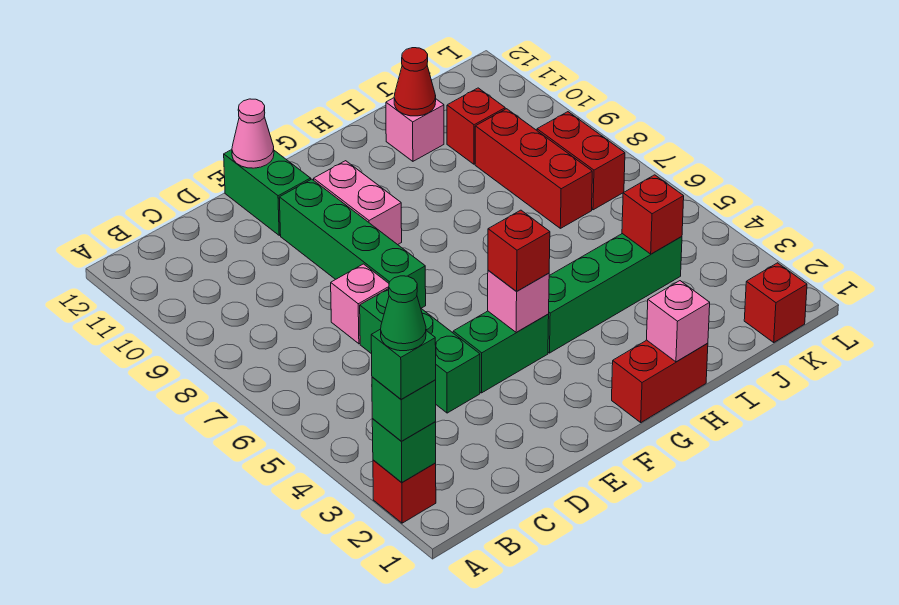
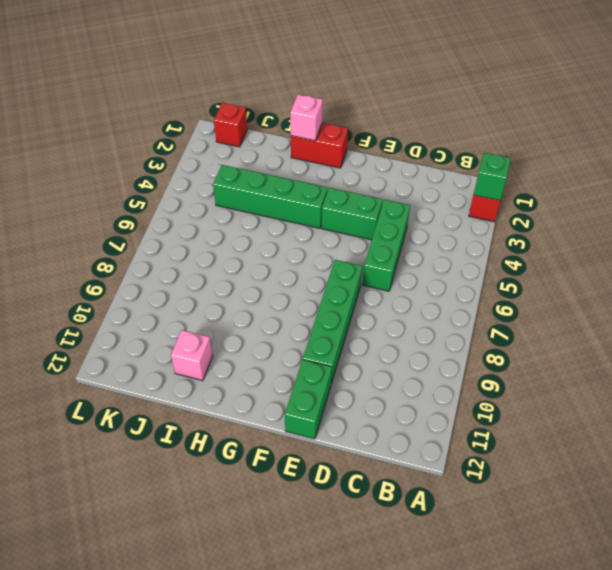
none -> pink brick D7 level 1
none -> pink brick F9:F10 level 1
none -> red brick J7:J9 level 1

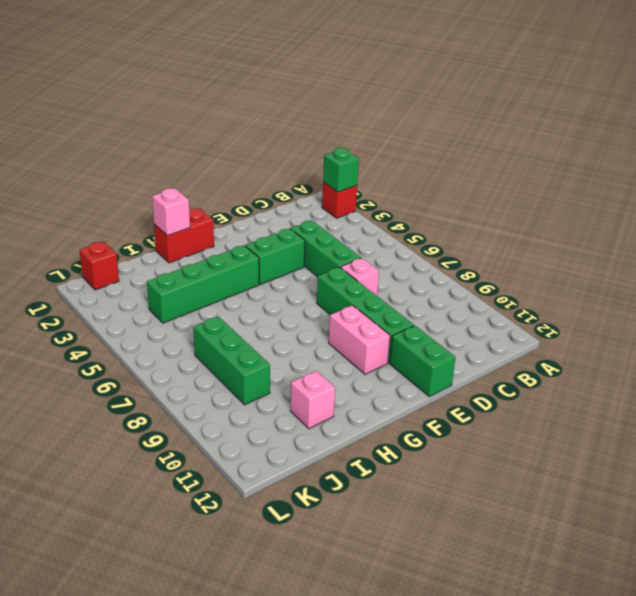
green brick J7:J9 level 1 -> red brick J7:J9 level 1
none -> red brick J10 level 1
none -> red brick K7:K8 level 1
none -> pink cone E12 level 2

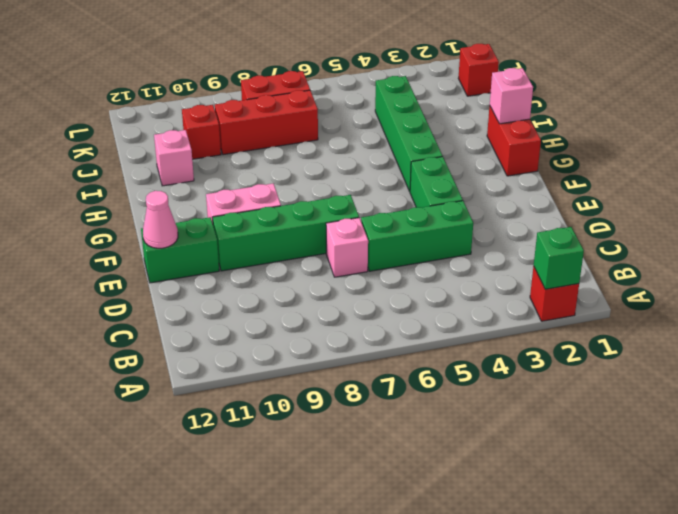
none -> pink brick F4 level 2
none -> red cone I11 level 2
none -> red brick J4 level 2

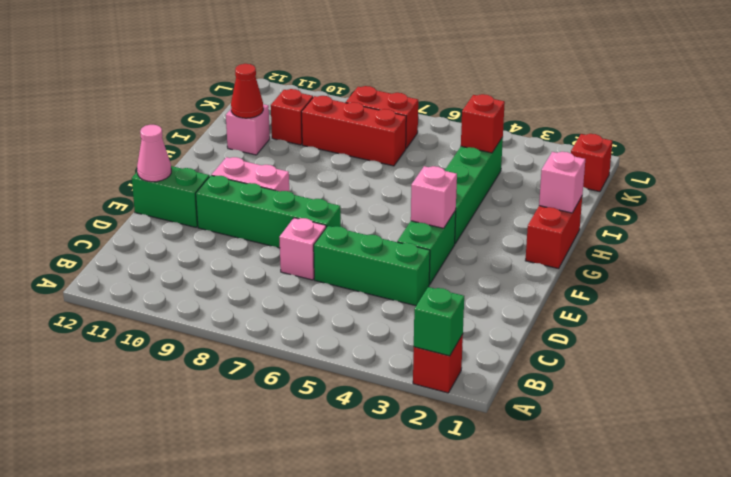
none -> green brick A2 level 3
none -> red brick F4 level 3
none -> green brick A2 level 4

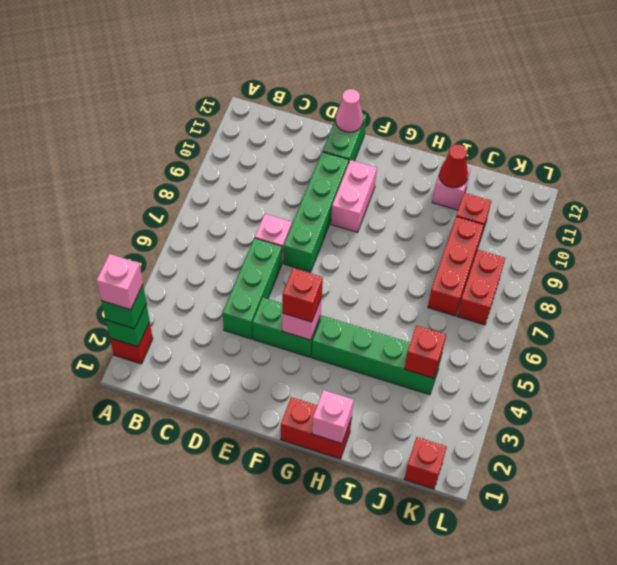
pink brick A2 level 4 -> green brick A2 level 4
none -> green cone A2 level 5

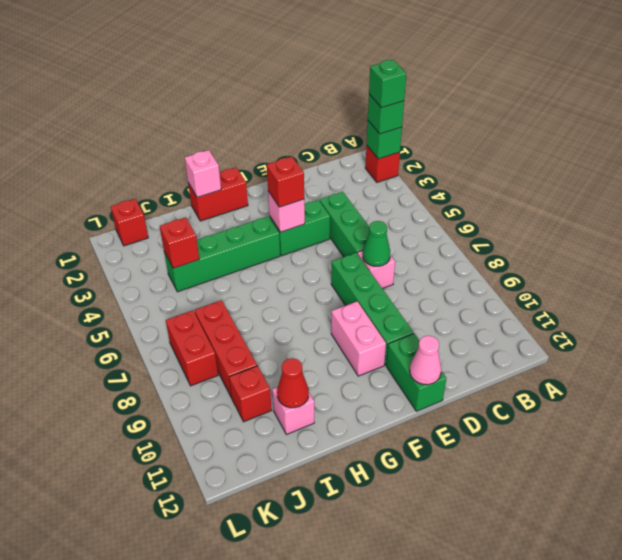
green cone D7 level 2 -> green cone A2 level 5

